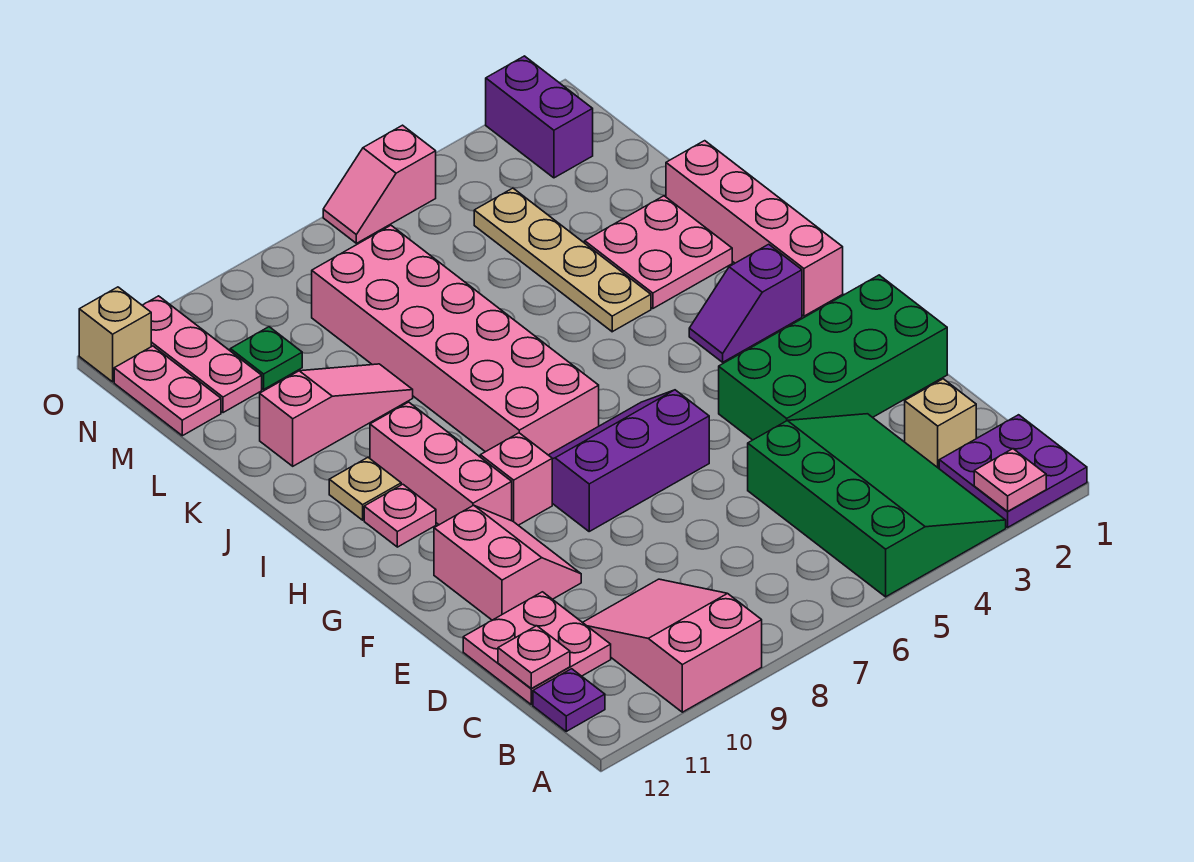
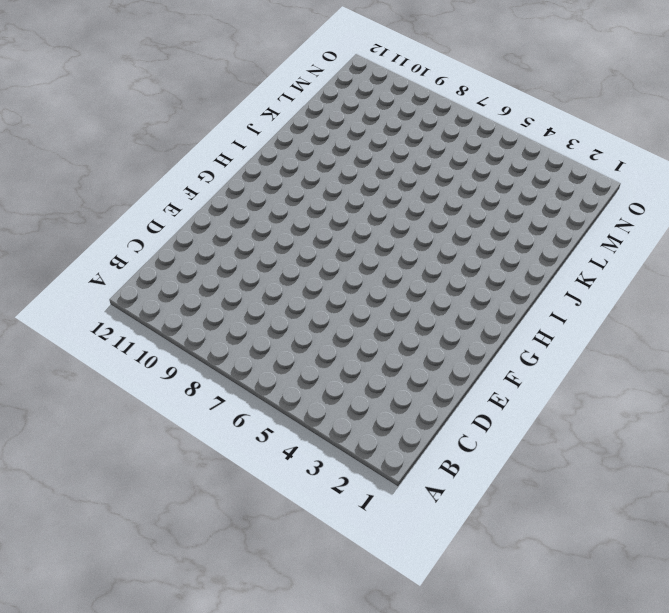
none -> purple plate A1:B2 level 1
none -> green slope A3:D5 level 1 top 5
none -> pink slope A9:C10 level 1 top A

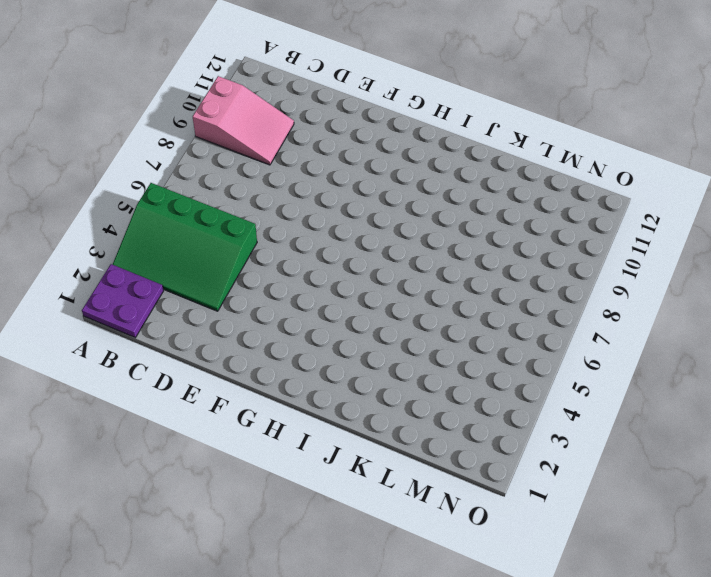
none -> purple plate B12 level 1
none -> tan brick C2 level 1
none -> pink plate C11:D12 level 1

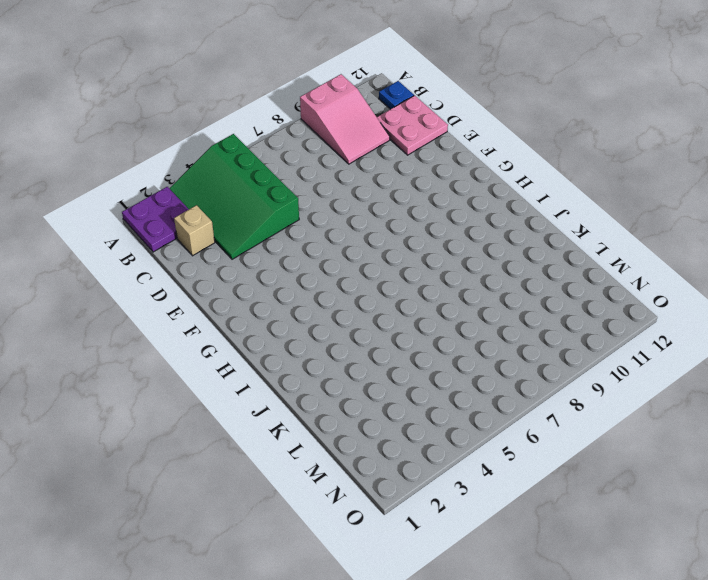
blue plate B12 level 1 -> purple plate B12 level 1
none -> green brick E1:F4 level 1
none -> pink slope E10:F11 level 1 top 11
none -> purple slope F6:G8 level 1 top F

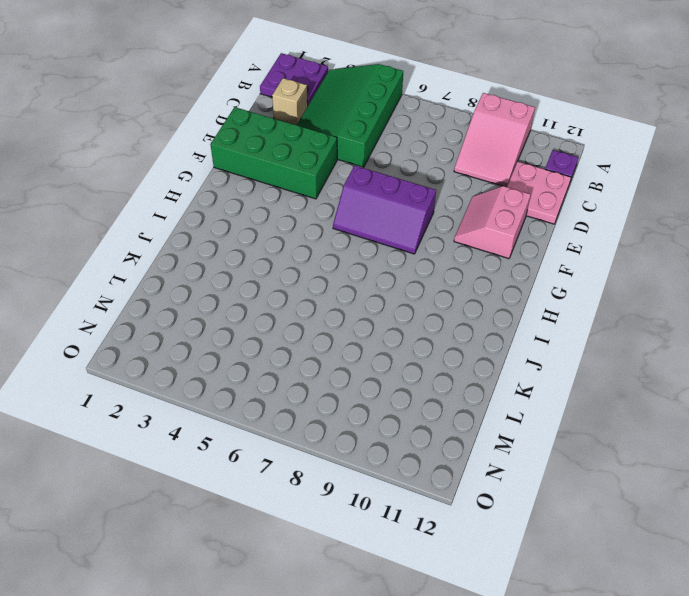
none -> pink brick G9 level 1
none -> pink brick G10:I10 level 1
none -> pink brick H1:K1 level 1

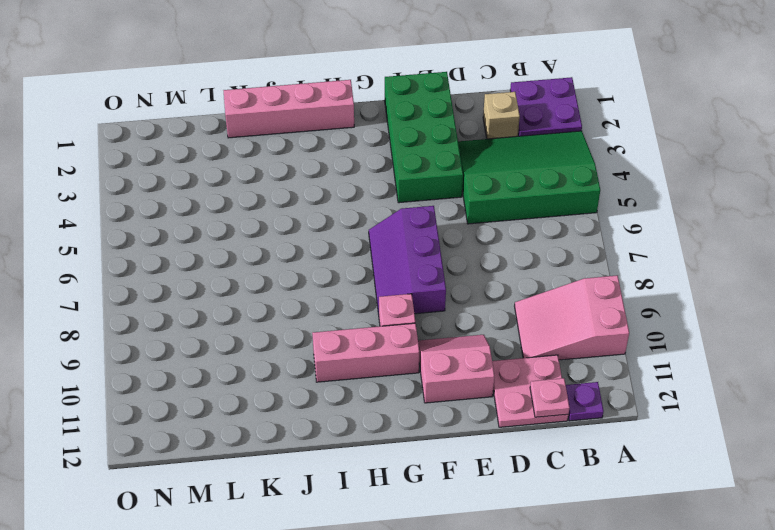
none -> purple slope H2:H3 level 1 top 2
none -> pink brick H7:M8 level 1
none -> pink plate H11 level 1

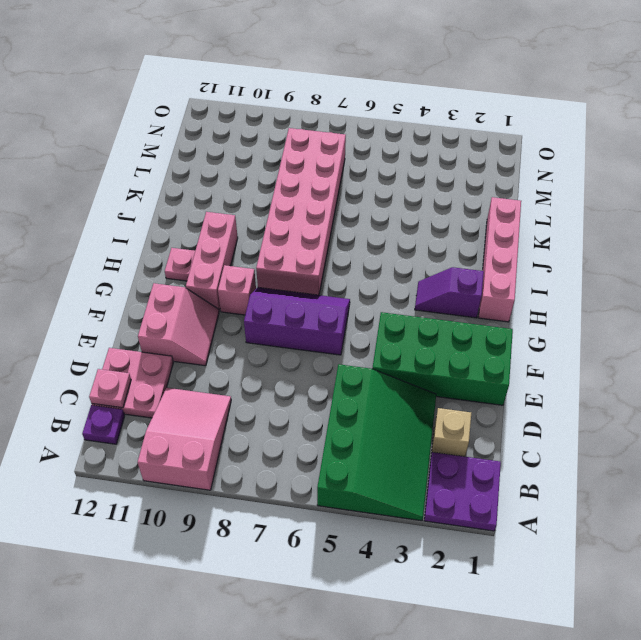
none -> tan plate I11 level 1
none -> pink plate J2:K3 level 1
none -> tan plate J4:M4 level 1

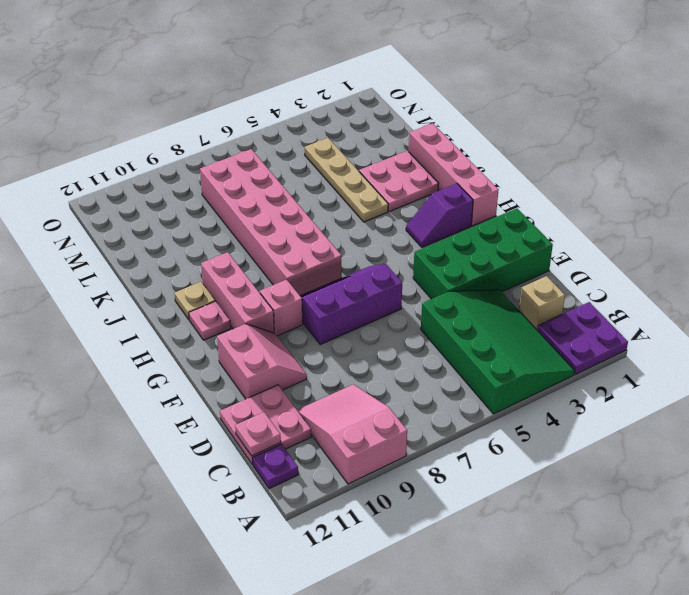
none -> pink slope K9:K11 level 1 top 11
none -> green plate M10 level 1
none -> pink plate M11:O11 level 1

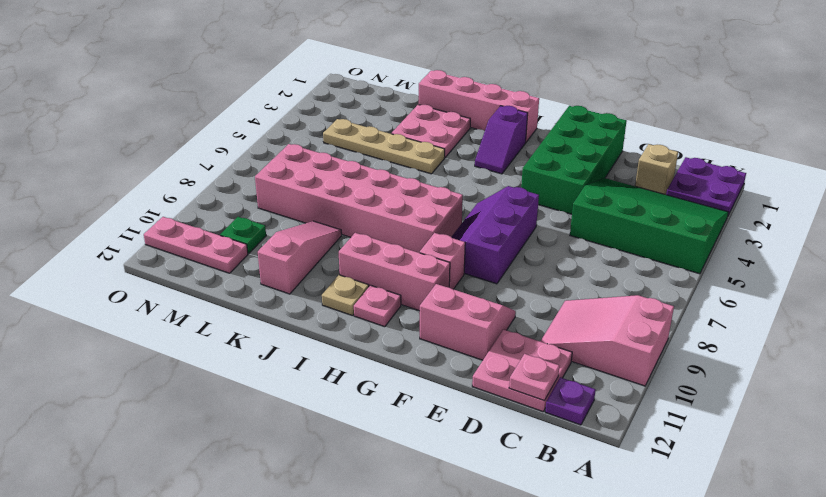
none -> pink plate M12:N12 level 1
none -> purple brick N2:O2 level 1
none -> pink slope O5:O6 level 1 top 5

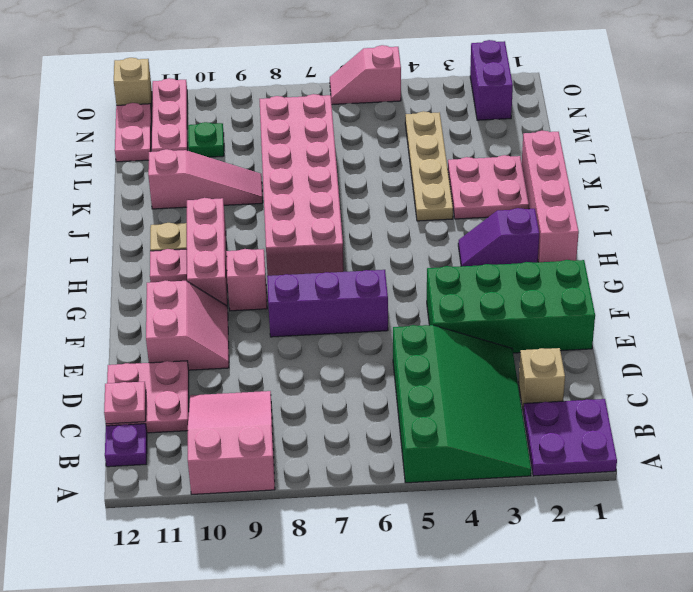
none -> pink plate A2 level 2

